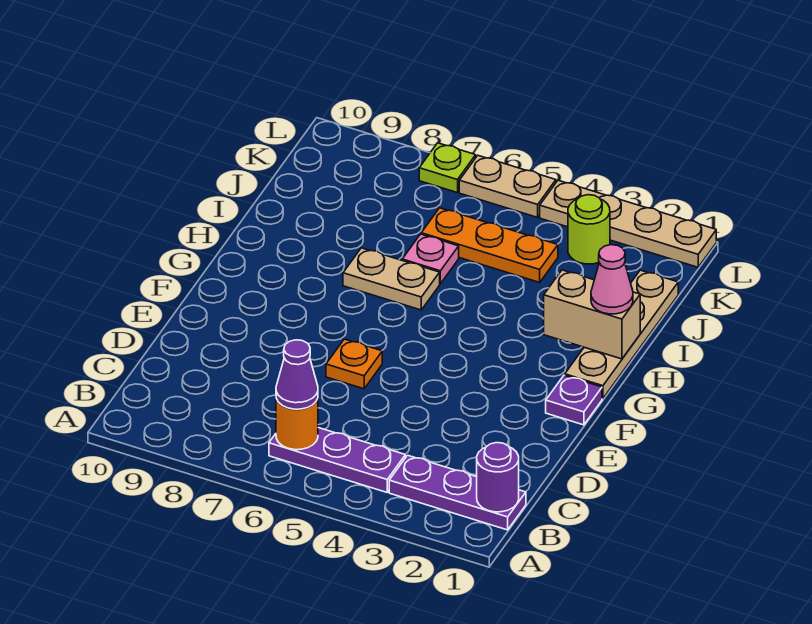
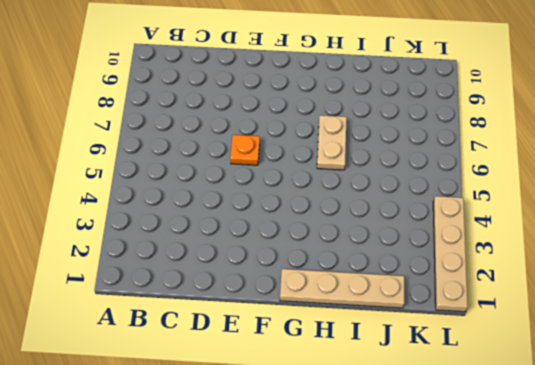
none -> purple plate B1:B3 level 1
none -> purple plate B4:B6 level 1
none -> purple plate F1 level 1

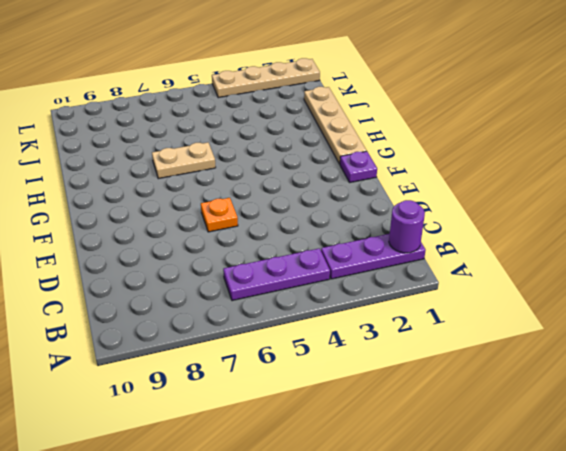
none -> pink plate I6 level 1
none -> orange plate J4:J6 level 1
none -> lime round brick K3 level 1

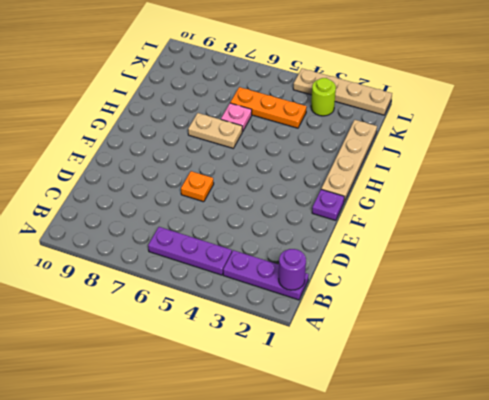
none -> tan plate L5:L6 level 1
none -> lime plate L7 level 1
none -> orange round brick B6 level 2

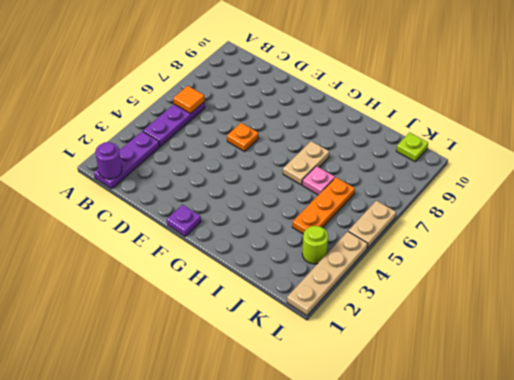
orange tile B6 level 2 -> orange round brick B6 level 2
lime plate K10 level 1 -> lime plate L7 level 1
none -> tan plate G1:J1 level 1
none -> tan brick H1:H2 level 2
none -> purple cone B6 level 3

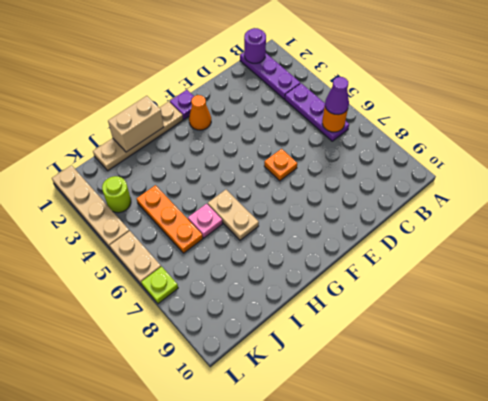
orange cone F2 level 1 -> none
tan brick H1:I1 level 2 -> tan brick H1:H2 level 2
none -> pink cone H1 level 3

